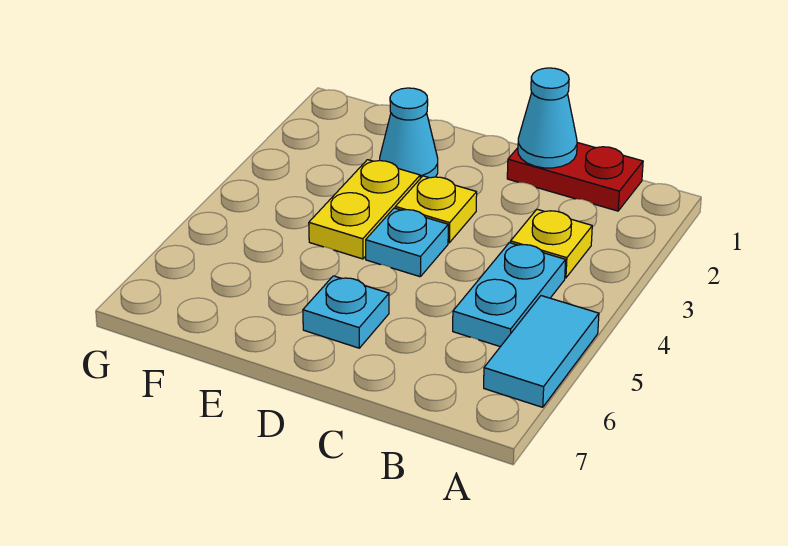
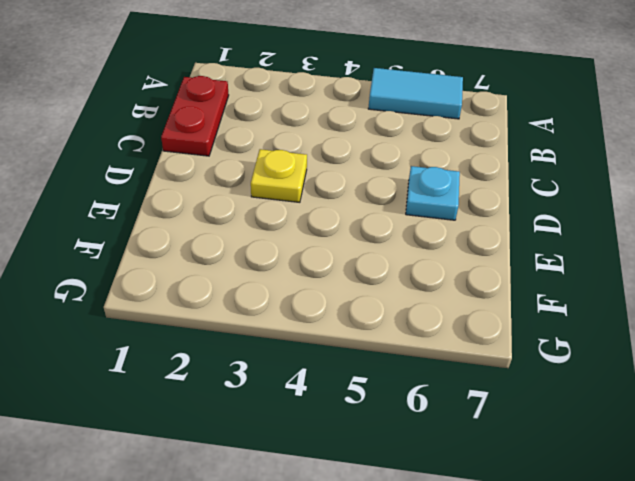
none -> yellow plate B3 level 1
none -> cyan plate B4:B5 level 1

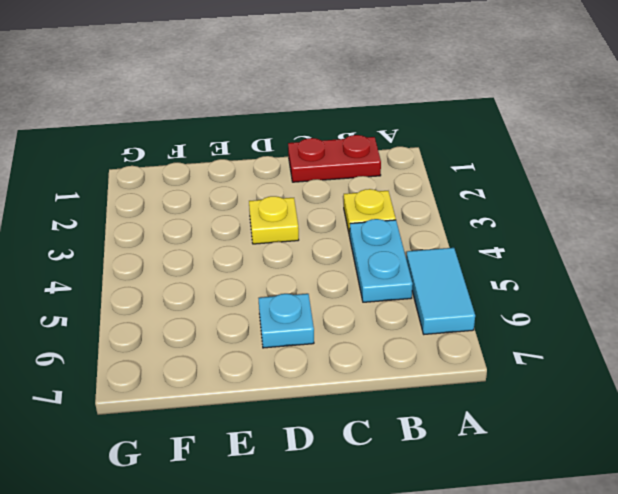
none -> cyan plate D4 level 1
none -> cyan cone E2 level 1

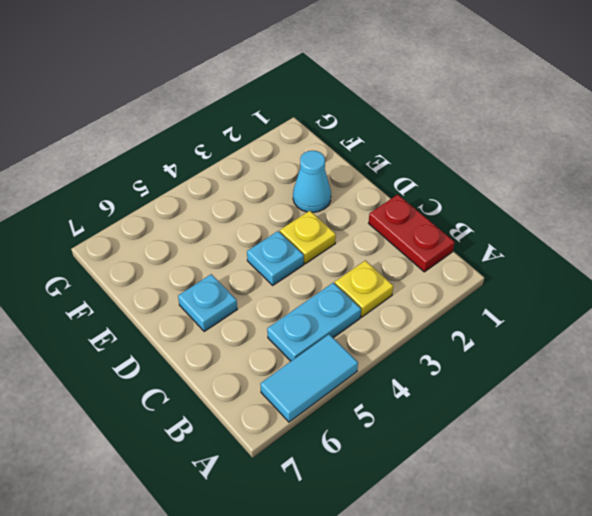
none -> yellow plate E3:E4 level 1
none -> cyan cone C1 level 2

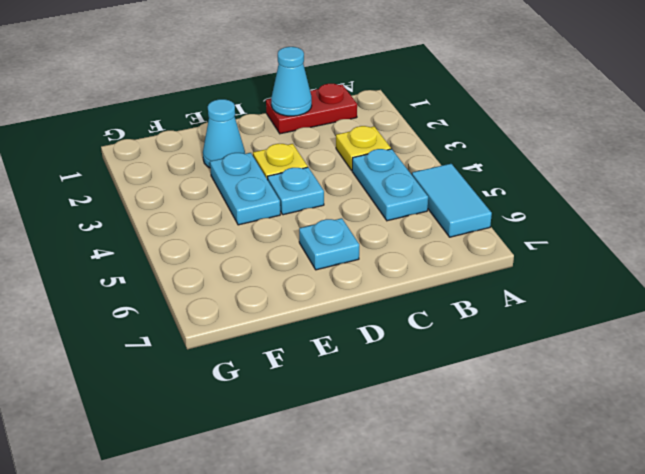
cyan plate E3:E4 level 1 -> yellow plate E3:E4 level 1

